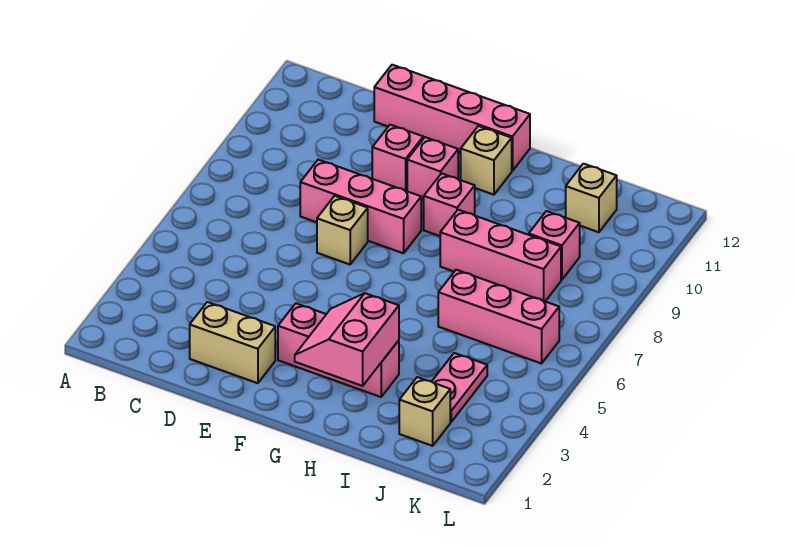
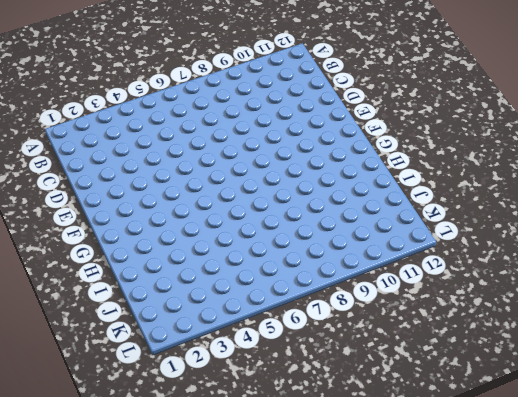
none -> tan brick D2:E2 level 1
none -> pink brick D8:F8 level 1
none -> pink brick D12:G12 level 1

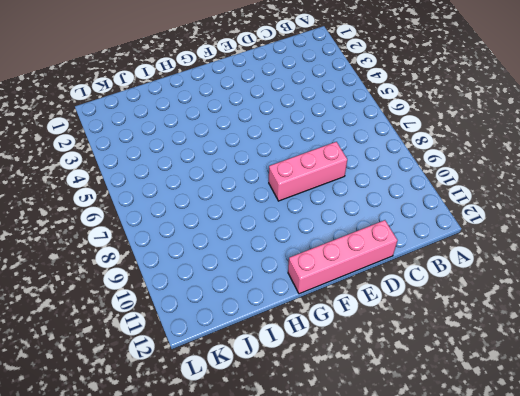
none -> tan brick D2:E2 level 1
none -> tan brick E7 level 1
none -> pink brick E10 level 1

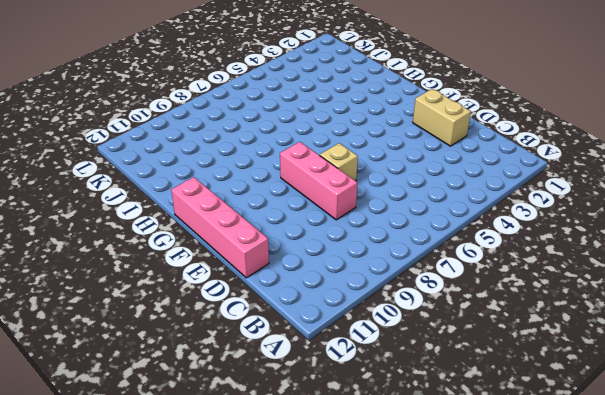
none -> pink brick E10 level 1
none -> pink brick F3:H3 level 1
none -> pink brick F10 level 1

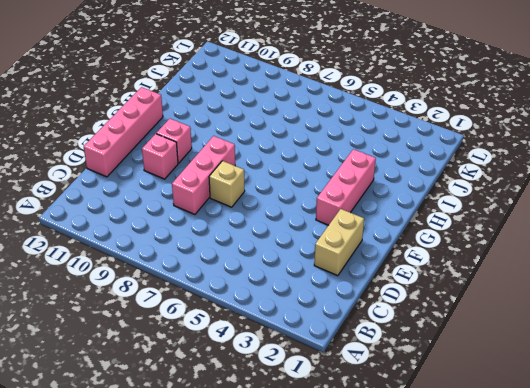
none -> pink brick G9 level 1
none -> tan brick G11 level 1
none -> pink brick H8:J8 level 1

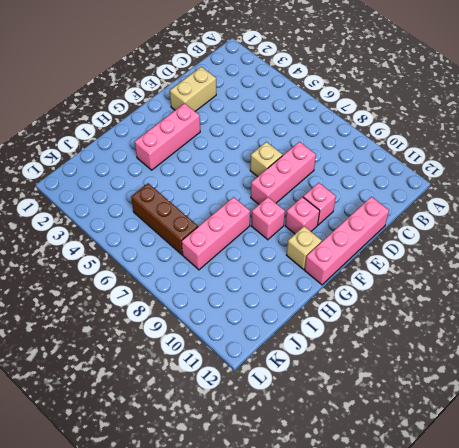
brown brick J5:J7 level 1 -> pink brick I6:K6 level 1
none -> tan brick J2 level 1
none -> pink plate J3:J4 level 1
none -> pink brick J9 level 1

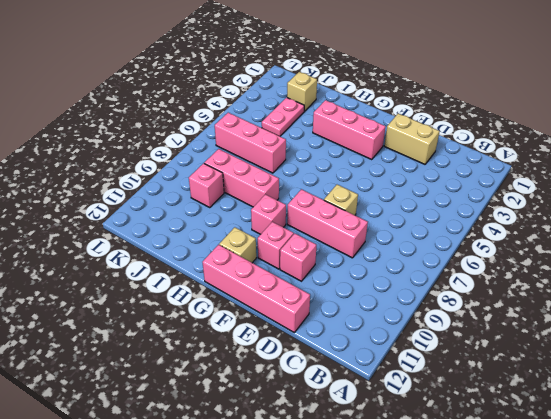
none -> tan brick J11 level 1
none -> pink slope G2:H3 level 2 top H

